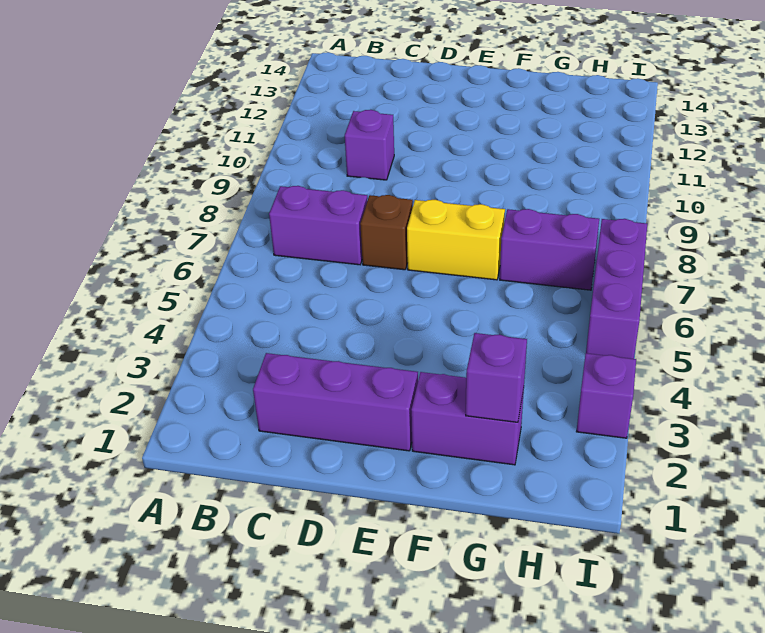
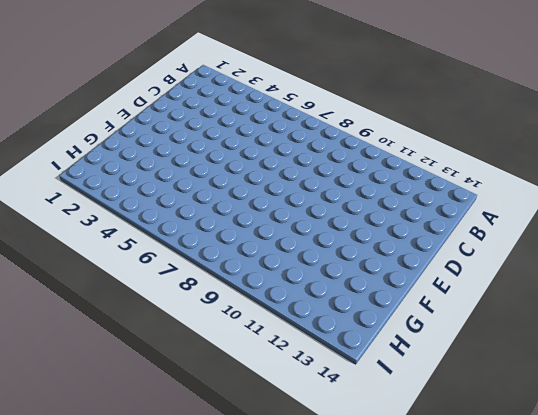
none -> purple brick B7:C7 level 1
none -> purple brick C2:E2 level 1

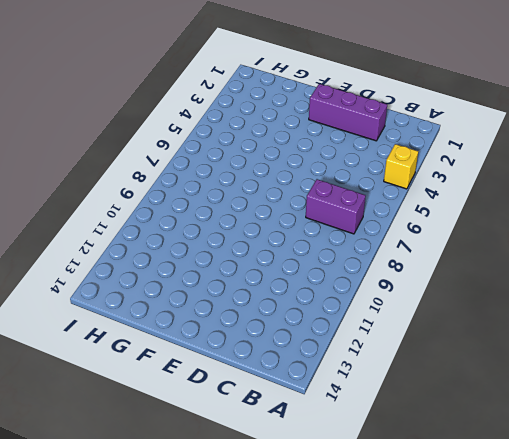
yellow brick A4 level 1 -> none
none -> purple brick C10 level 1
none -> brown brick D7 level 1

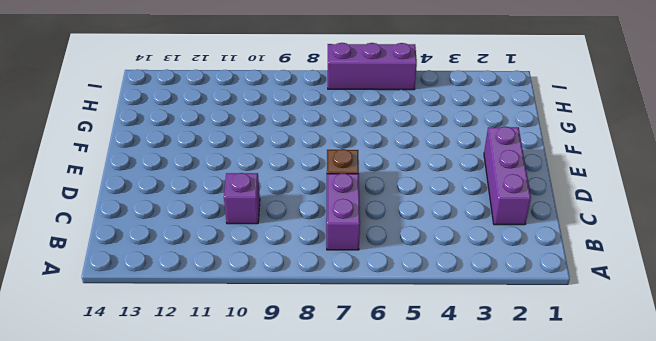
none -> yellow brick E7:F7 level 1
none -> purple brick F2:G2 level 1

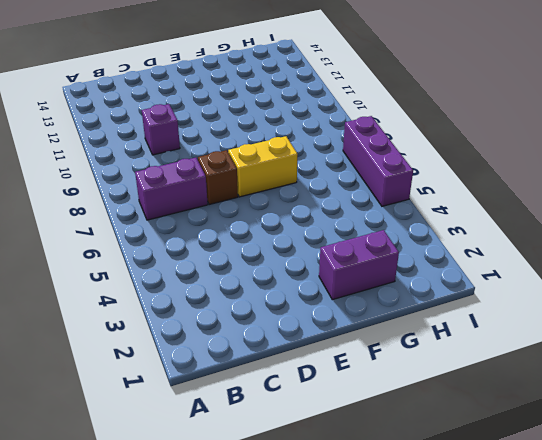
none -> purple brick C2:E2 level 1
none -> purple brick G7:H7 level 1

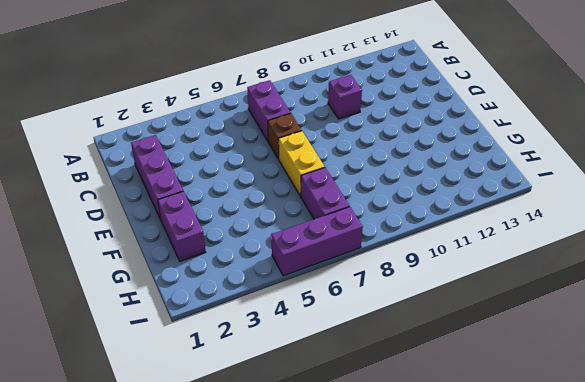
none -> purple brick I3 level 1
none -> purple brick G2 level 2

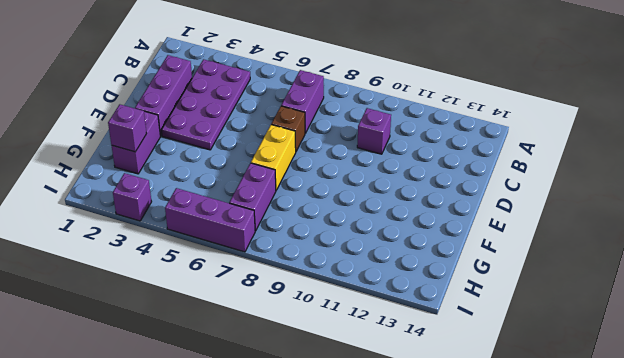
purple plate B3:E4 level 1 -> none

